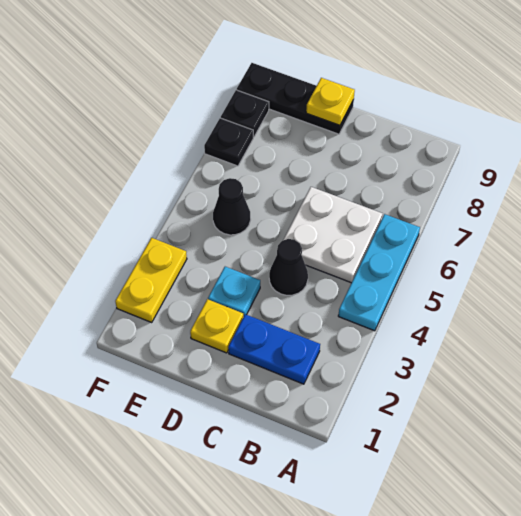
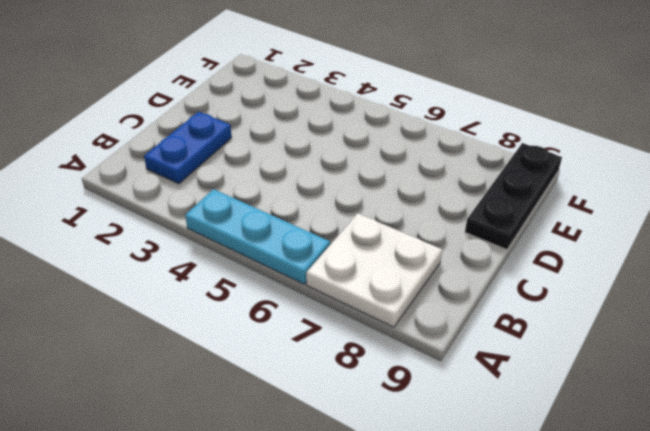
white plate A7:B8 level 1 -> white plate B5:C6 level 1
none -> black cone C4 level 1
none -> yellow plate D2 level 1
none -> cyan plate D3 level 1

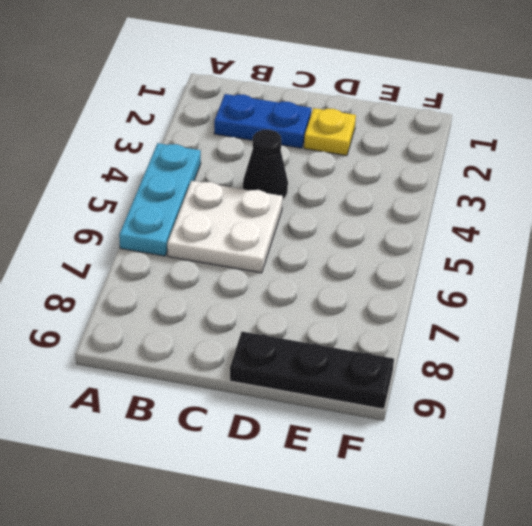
none -> cyan plate D3 level 1
none -> black cone E5 level 1
none -> yellow plate F2:F3 level 1

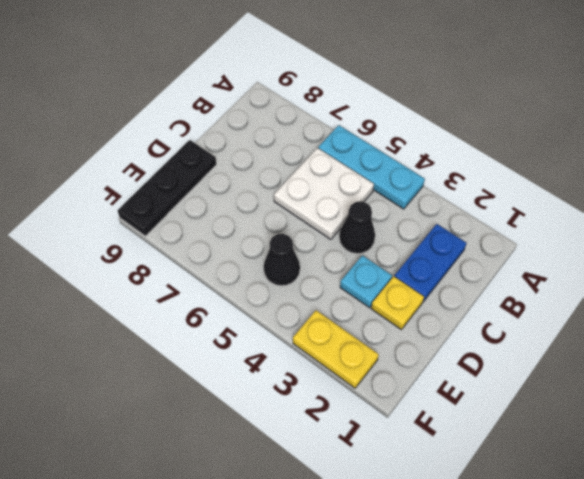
none -> black plate F7 level 1
none -> black plate F8 level 1
none -> yellow plate D9 level 2

